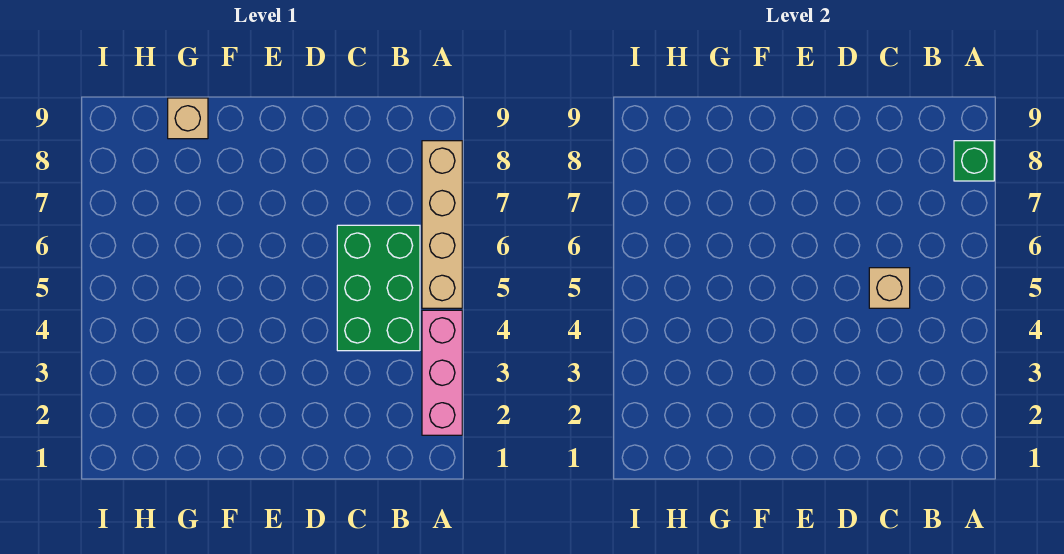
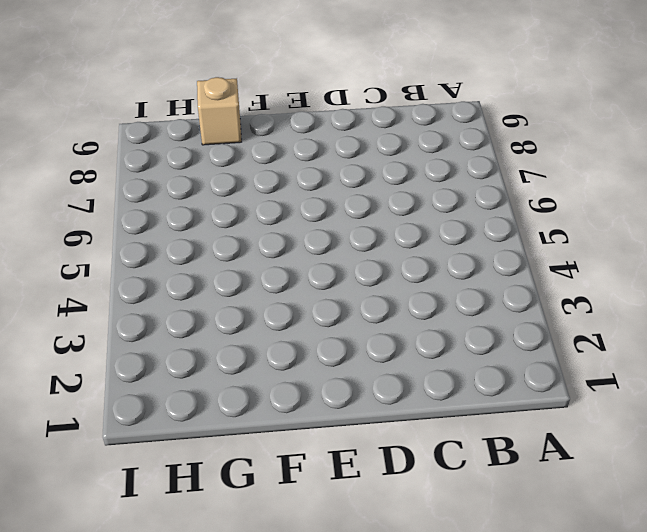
none -> pink brick A2:A4 level 1
none -> tan brick A5:A8 level 1

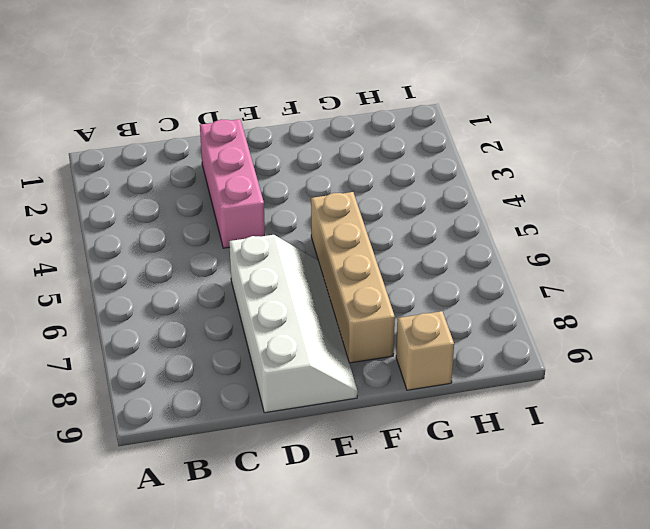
pink brick D2:D4 level 1 -> pink brick A2:A4 level 1
white slope D6:E9 level 1 top D -> none
tan brick F5:F8 level 1 -> tan brick A5:A8 level 1
none -> green brick B4:C6 level 1
none -> green brick A8 level 2

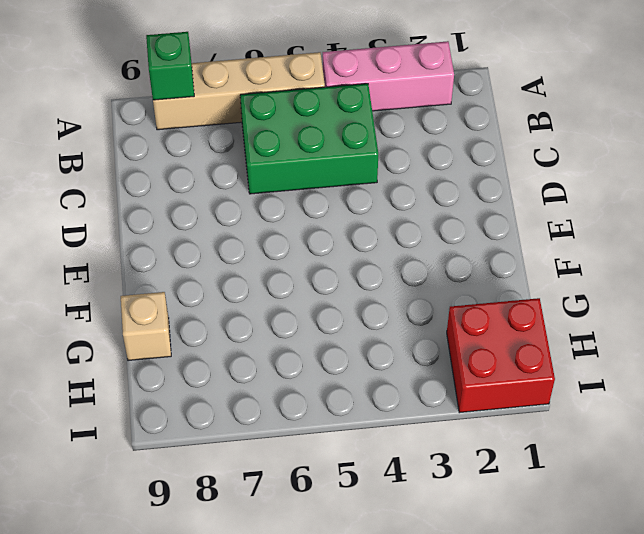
red brick H1:I2 level 1 -> none
none -> tan brick C5 level 2

